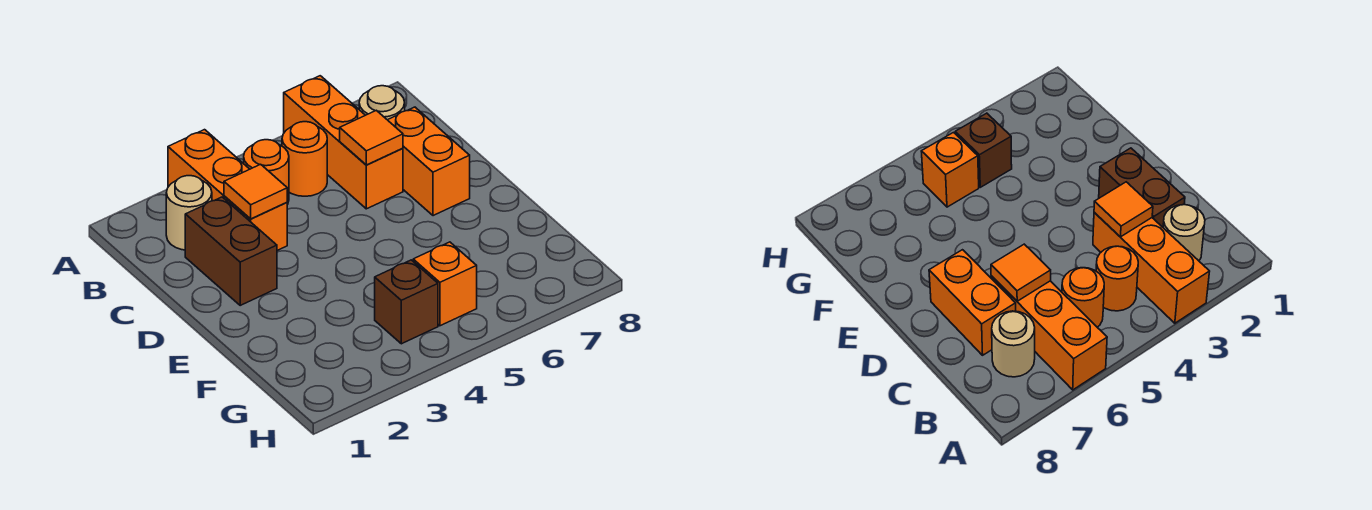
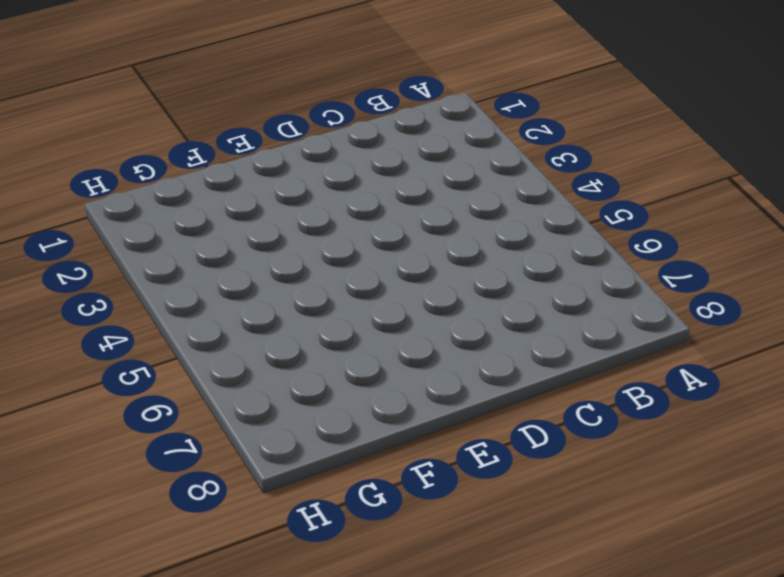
none -> orange brick A3:C3 level 1
none -> orange brick A6:C6 level 1
none -> tan round brick B2 level 1

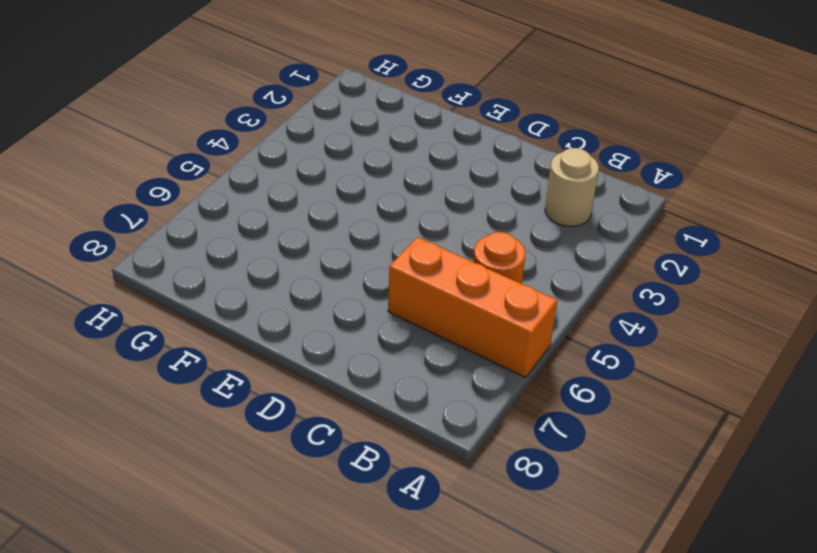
none -> orange brick A3:C3 level 1
none -> orange round brick B4 level 1
none -> tan round brick B7 level 1

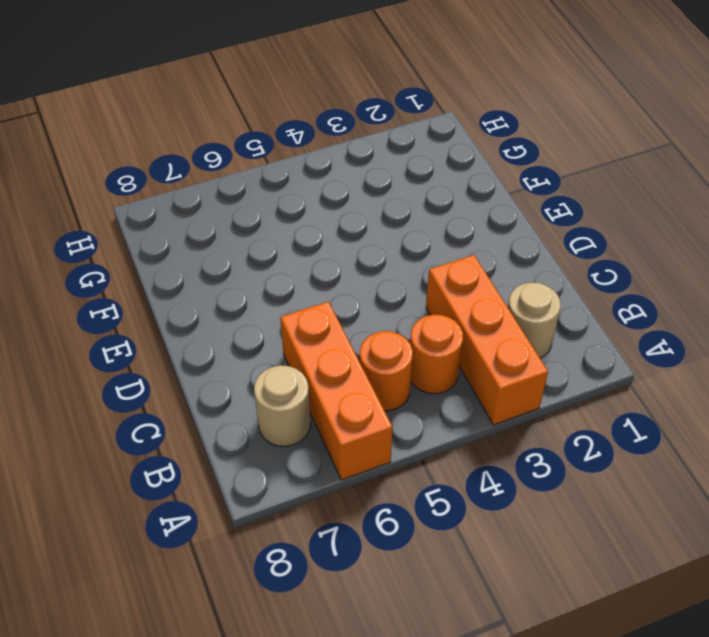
none -> brown brick C2:D2 level 1
none -> orange brick C7:D7 level 1
none -> brown brick G4 level 1

